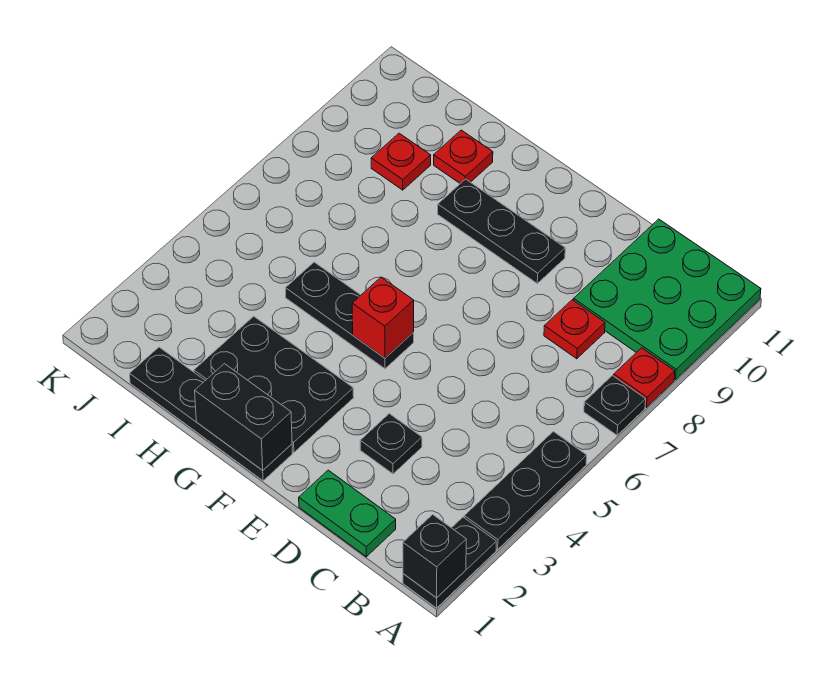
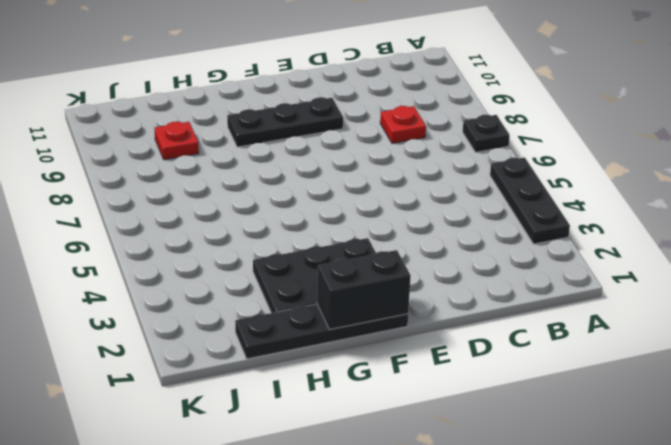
none -> black plate A1:A2 level 1
none -> red plate A8 level 1
none -> green plate A9:C11 level 1

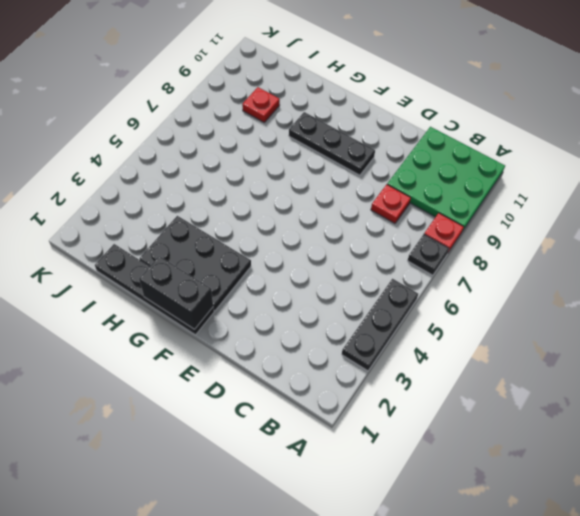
none -> black plate A1:A2 level 1
none -> green plate C1:D1 level 1
none -> black plate D3 level 1

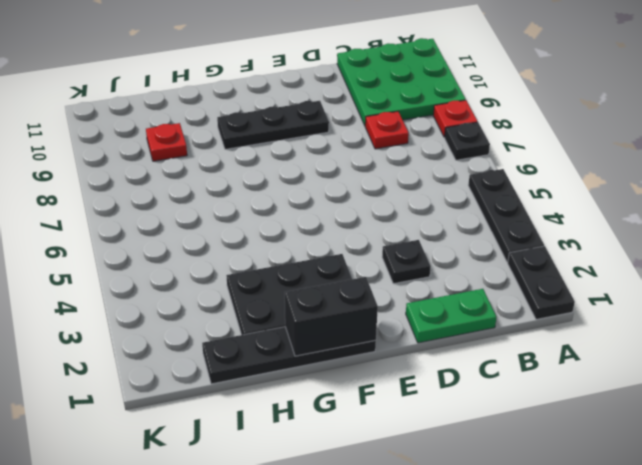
none -> black plate F5:H5 level 1
none -> red plate H10 level 1
none -> black brick A1 level 2

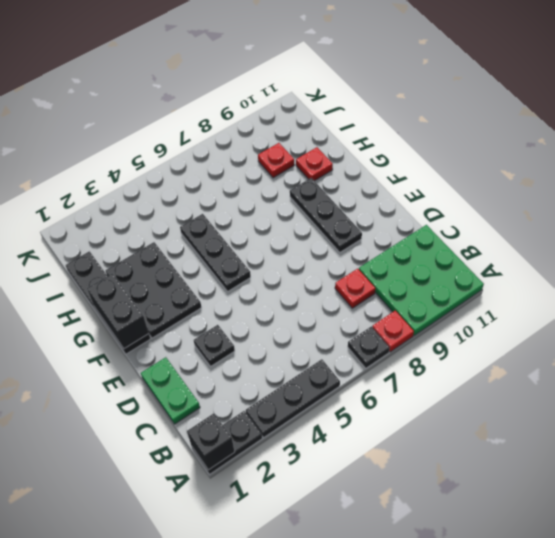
none -> red brick F5 level 2

